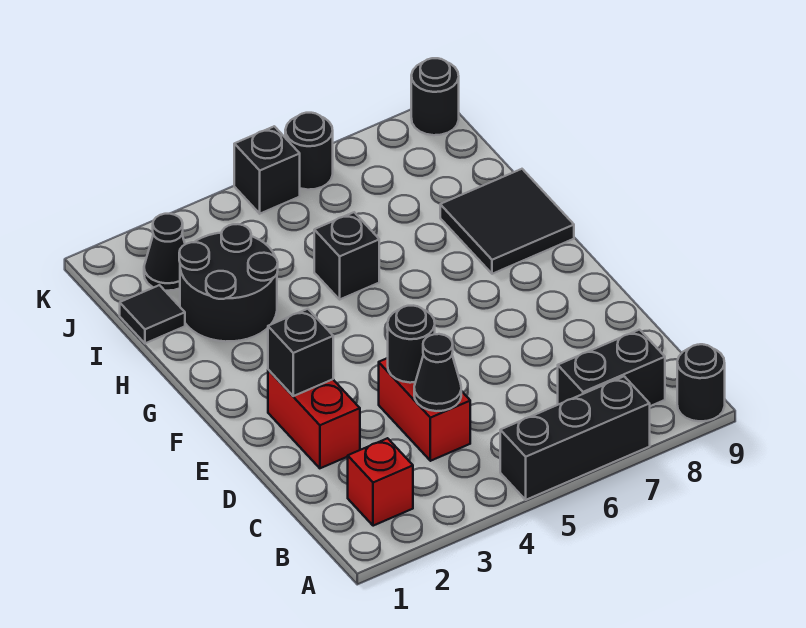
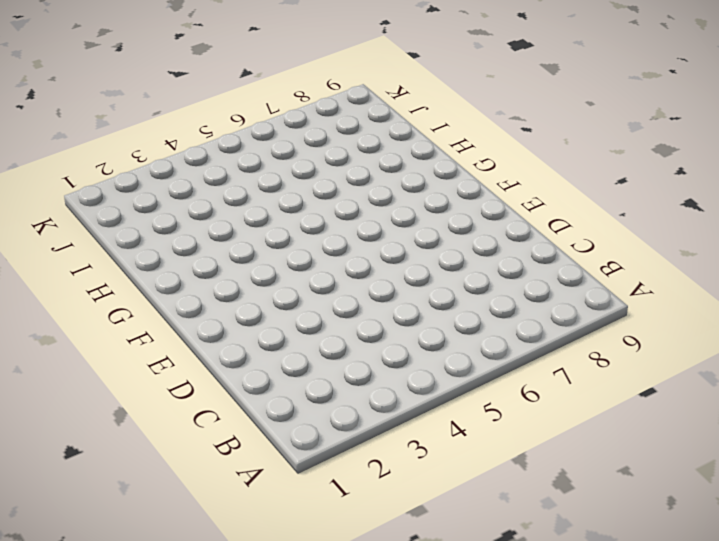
none -> black brick A5:A7 level 1
none -> black round brick A9 level 1
none -> red brick B2 level 1

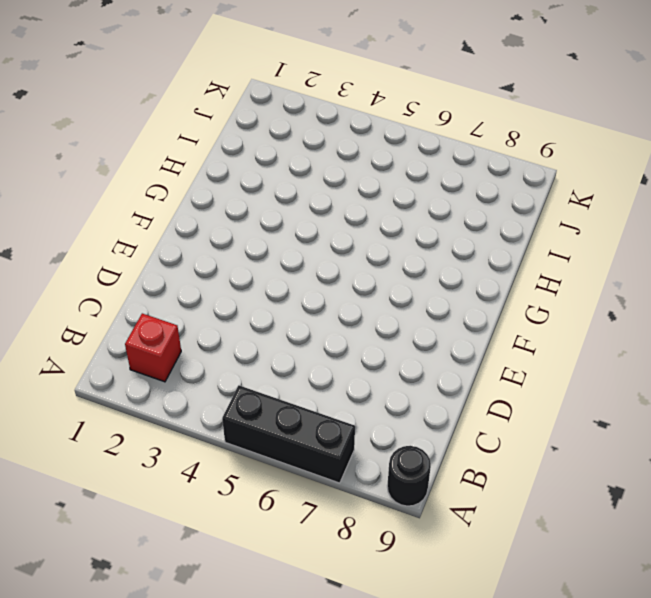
none -> black brick B7:B8 level 1
none -> red brick C4:D4 level 1
none -> red brick D2:E2 level 1

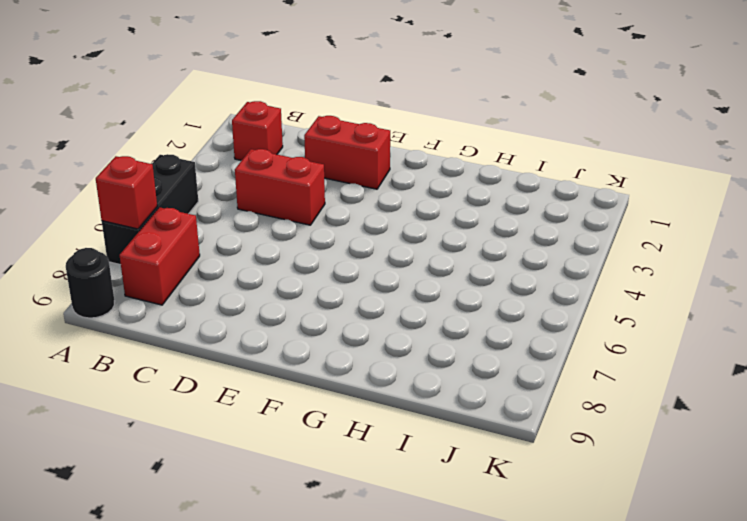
red brick A7 level 2 -> none
red brick B7:B8 level 1 -> black brick B7:B8 level 1
none -> black tile G8:H9 level 1
none -> black round brick H2:I3 level 1
none -> black brick H5 level 1

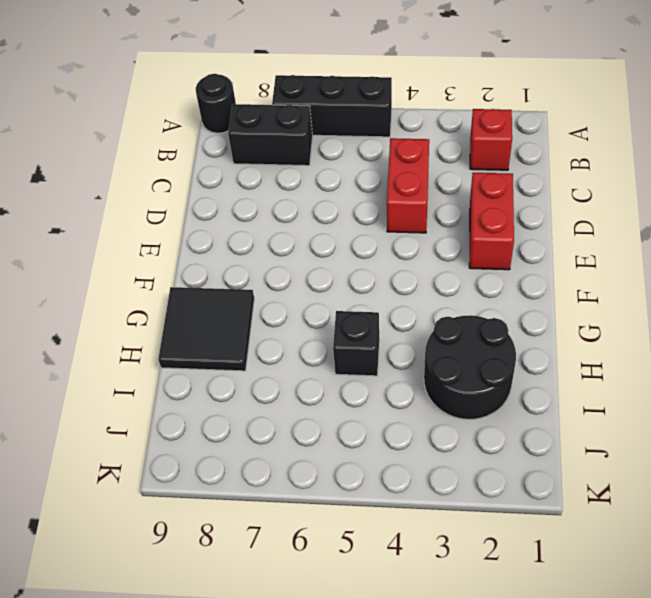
none -> black tile I1 level 1
none -> black cone J2 level 1
none -> black brick K5 level 1

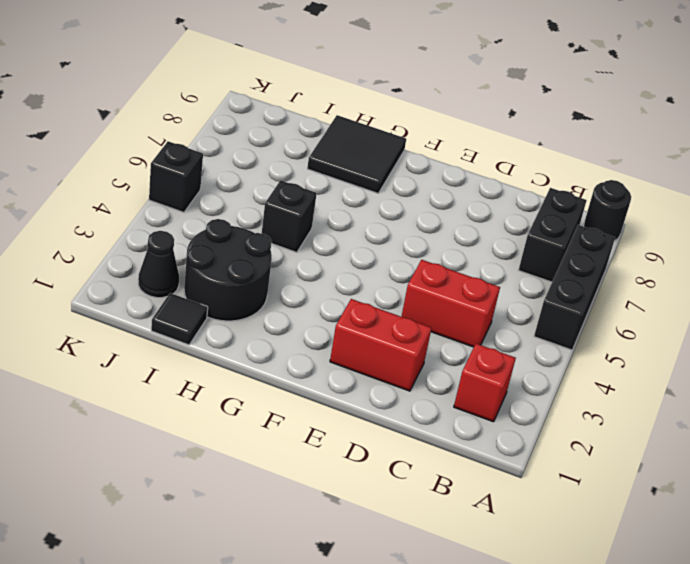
none -> black round brick K6 level 1
none -> black round brick K9 level 1
none -> black cone C4 level 2

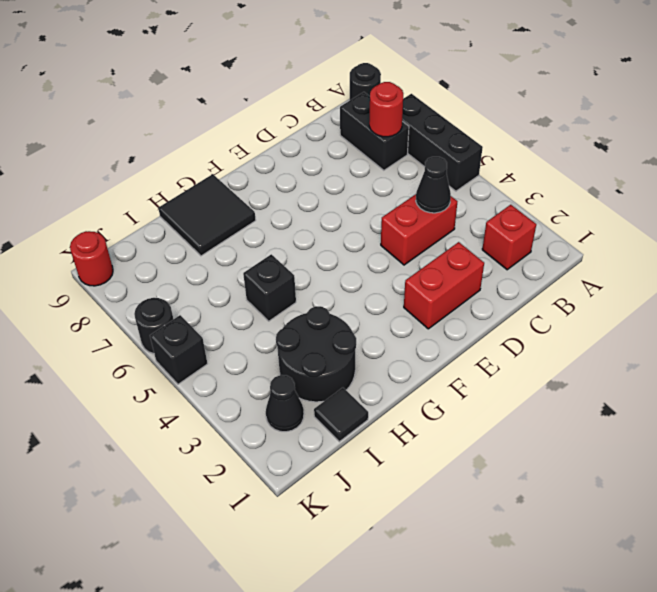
red round brick B7 level 2 -> none
red round brick K9 level 1 -> black round brick K9 level 1
none -> black round brick D4 level 2
none -> black brick E2 level 2

